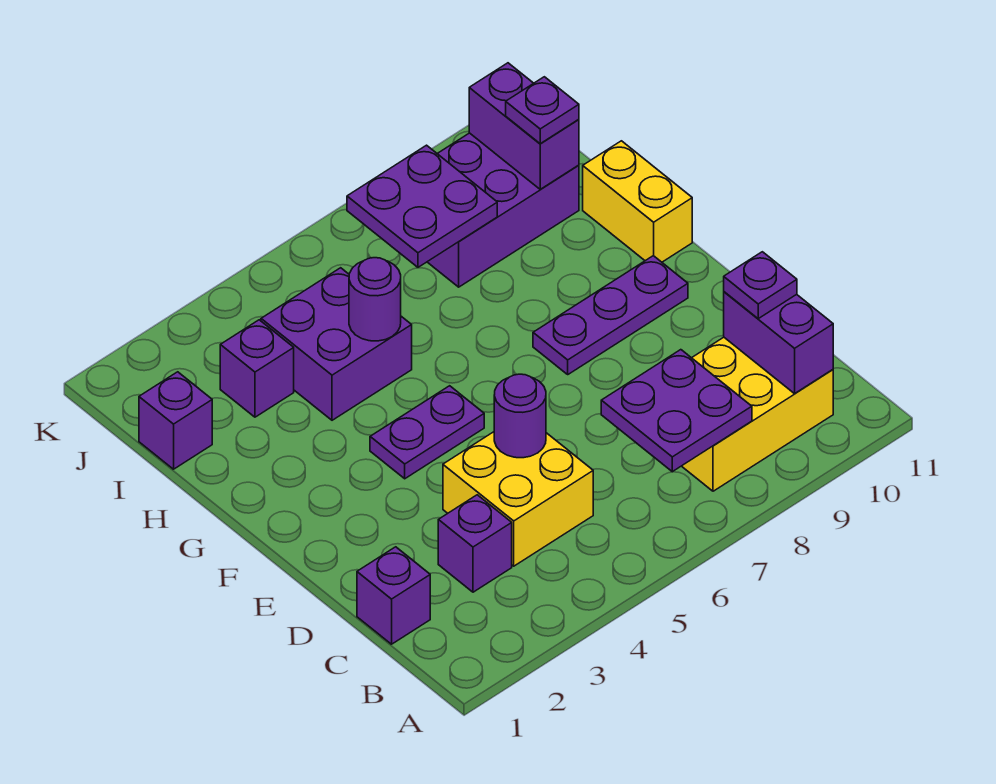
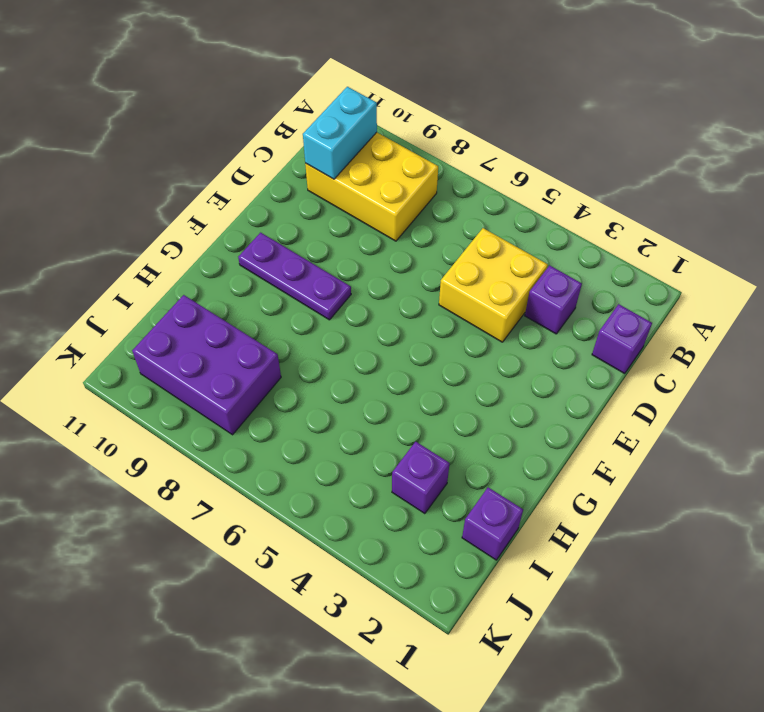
cyan brick B10:C10 level 2 -> purple brick B10:C10 level 2
none -> purple plate F4:F5 level 1
none -> yellow brick G11:H11 level 1
none -> purple brick H4:I5 level 1

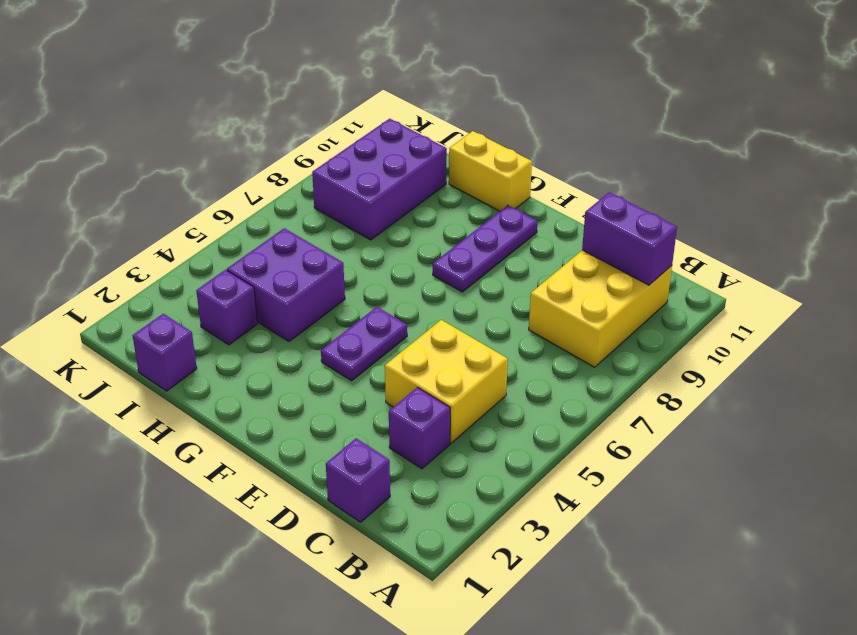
none -> purple plate B7:C8 level 2
none -> purple round brick D5 level 2
none -> purple round brick H5 level 2

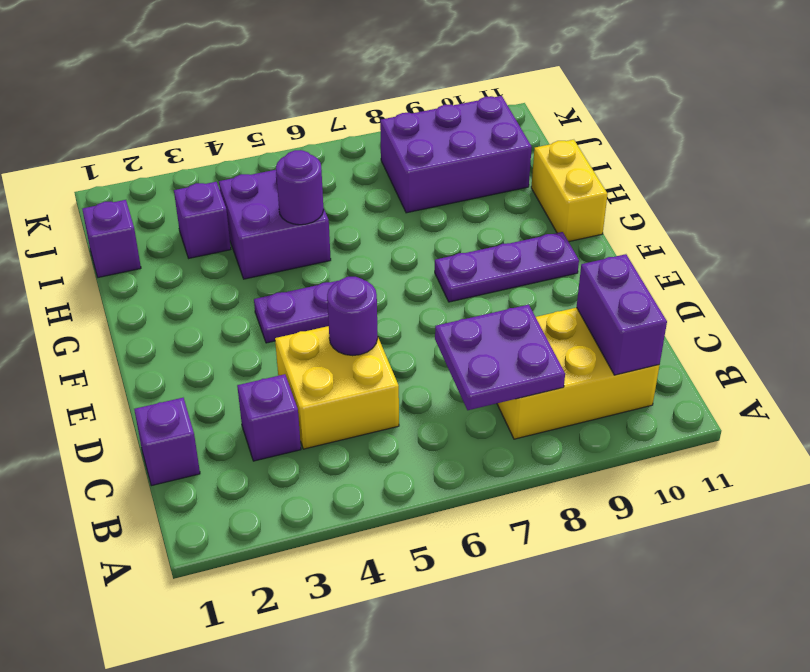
none -> purple plate I7:J8 level 2
none -> purple brick I10:J10 level 2
none -> purple plate C10 level 3

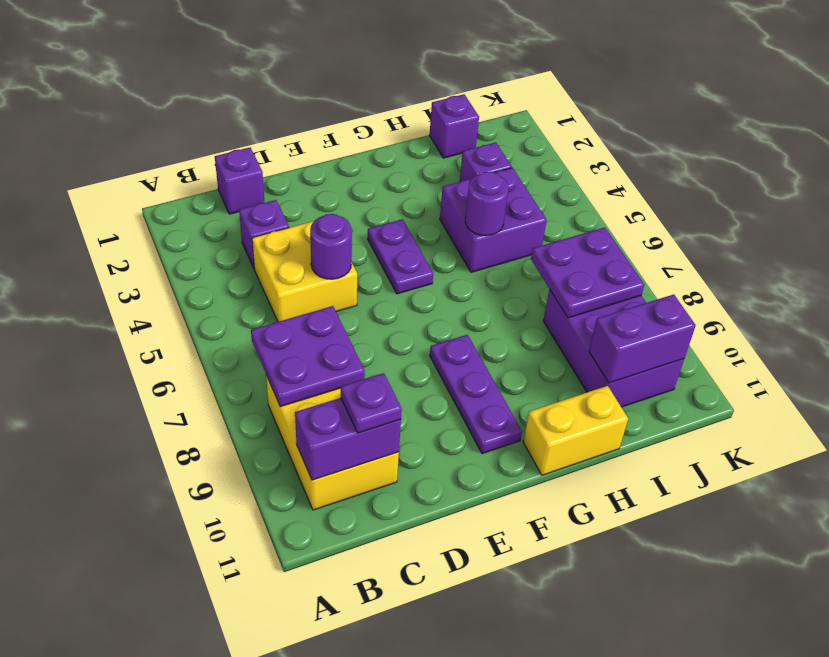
none -> purple plate I10 level 3

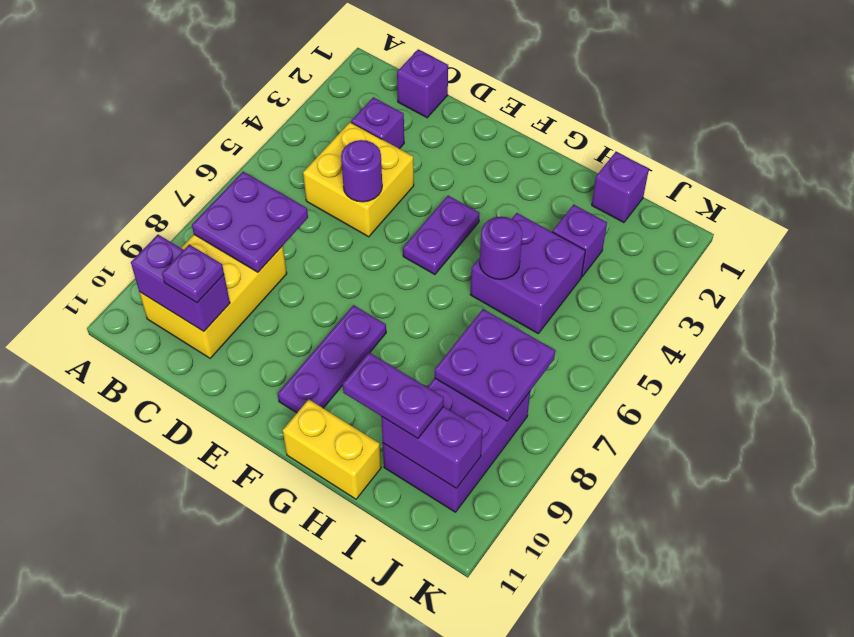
purple plate H10:I10 level 3 -> purple plate I10 level 3

